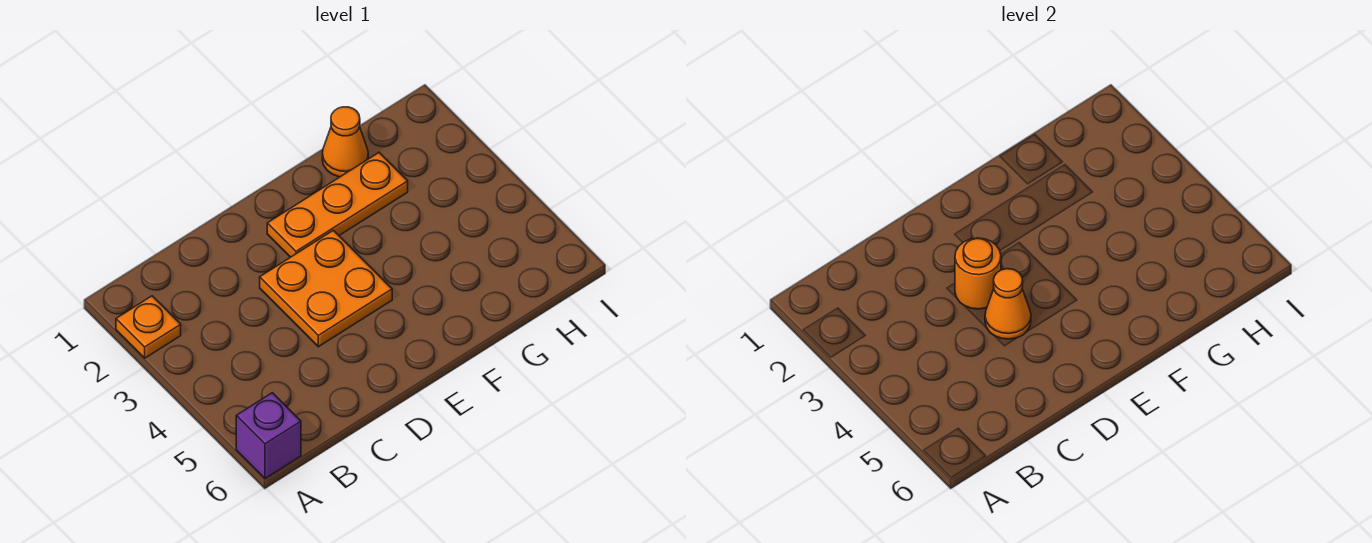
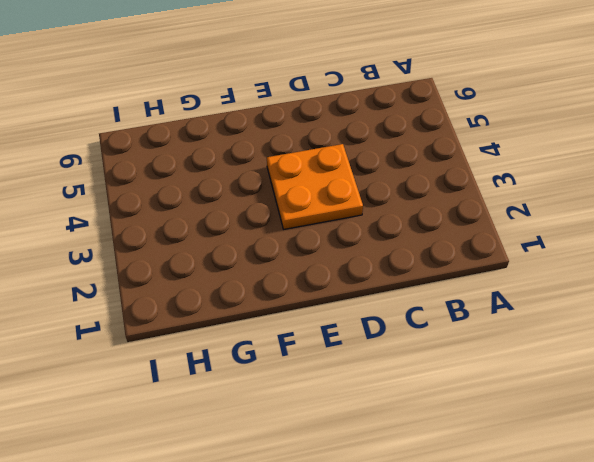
none -> orange plate A2 level 1
none -> purple brick A6 level 1

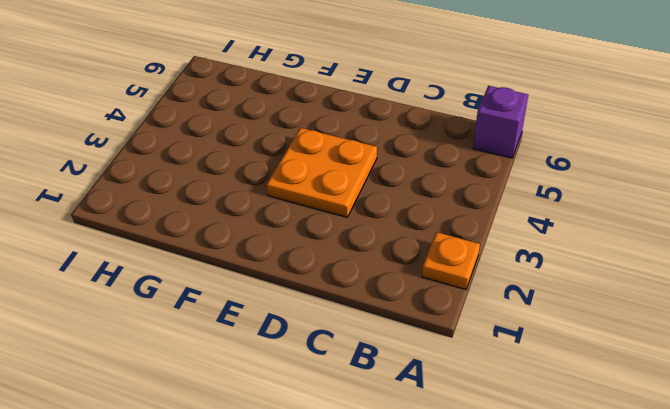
none -> orange plate E2:G2 level 1
none -> orange cone G1 level 1

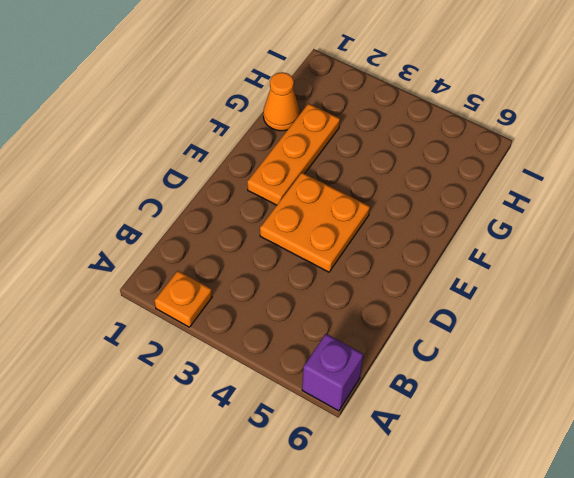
none -> orange round brick D3 level 2
none -> orange cone D4 level 2

